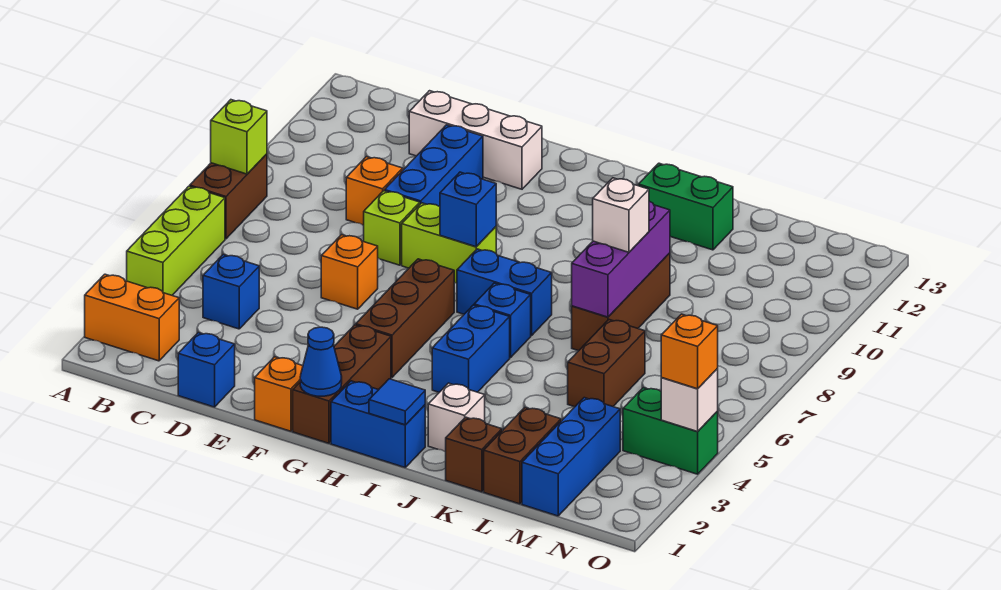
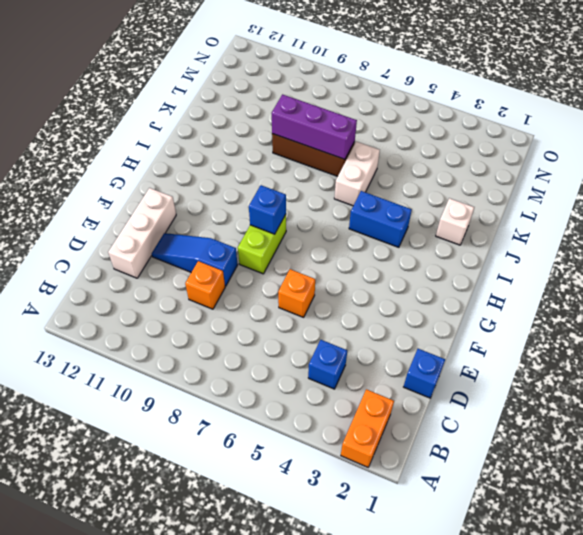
blue slope E9:E11 level 1 top 9 -> blue brick E9:E11 level 1
white brick J6:K6 level 1 -> none
none -> lime brick A4:A6 level 1
none -> brown brick A7:A8 level 1
none -> lime brick E8 level 1
none -> orange brick F1 level 1

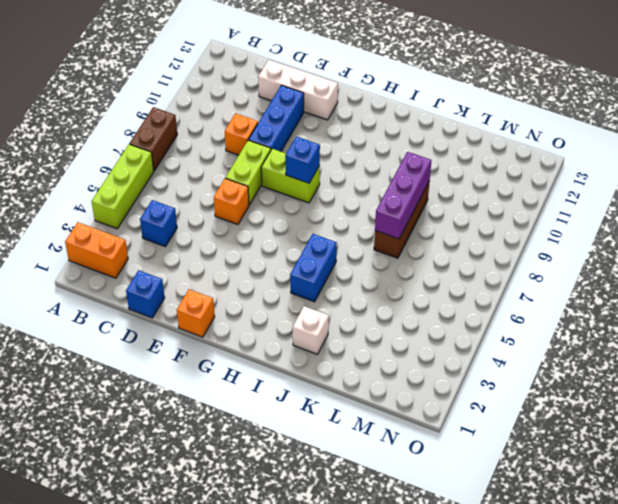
lime brick E7:E8 level 1 -> lime brick E8 level 1
none -> brown brick G1:G3 level 1
none -> brown brick G4:G6 level 1
none -> blue brick H1:I1 level 1
none -> blue brick H7:I7 level 1

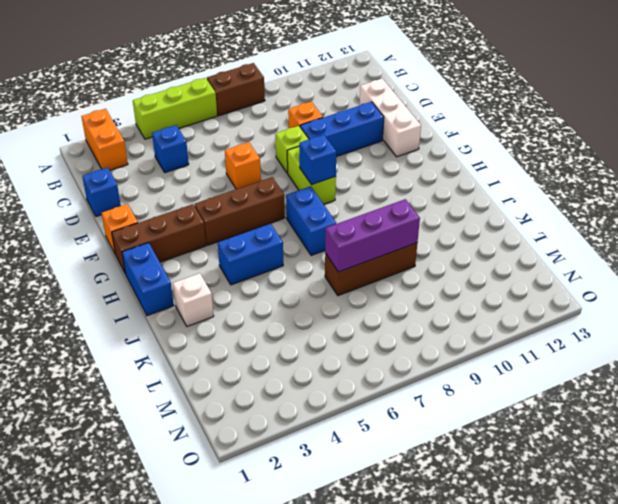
none -> blue brick I6 level 1
none -> green brick J12:K12 level 1
none -> brown brick K1 level 1
none -> brown brick L1:L2 level 1

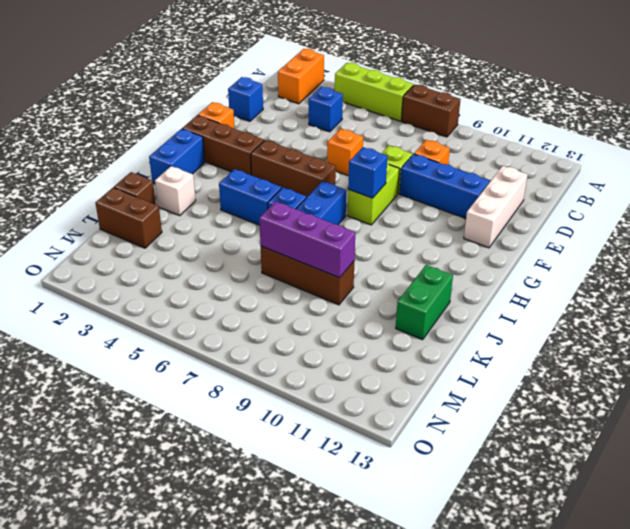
none -> brown brick L5:L6 level 1
none -> blue brick M1:M3 level 1
none -> green brick N4:O4 level 1
none -> lime brick A8 level 2

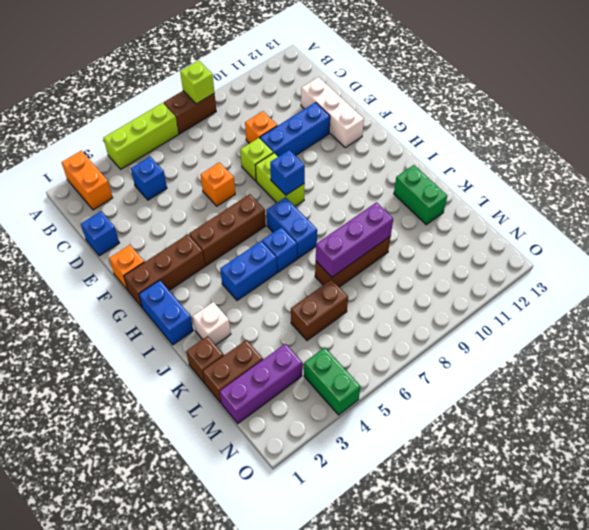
purple brick M1:M3 level 1 -> blue brick M1:M3 level 1
none -> blue cone G1 level 2
none -> blue tile I1 level 2
none -> white brick O4 level 2
none -> white brick K8 level 3

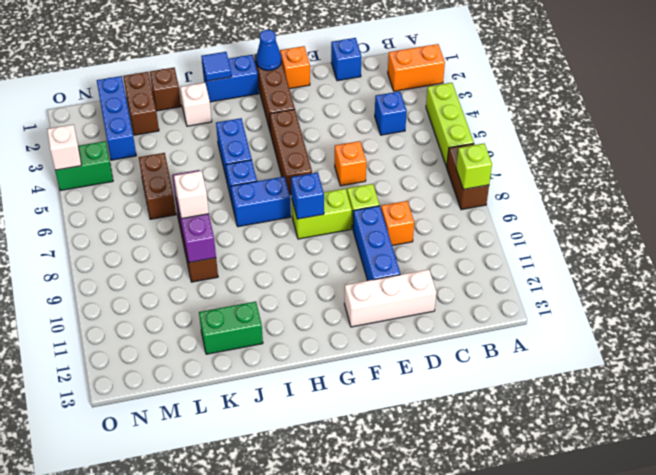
none -> orange brick O4 level 3

